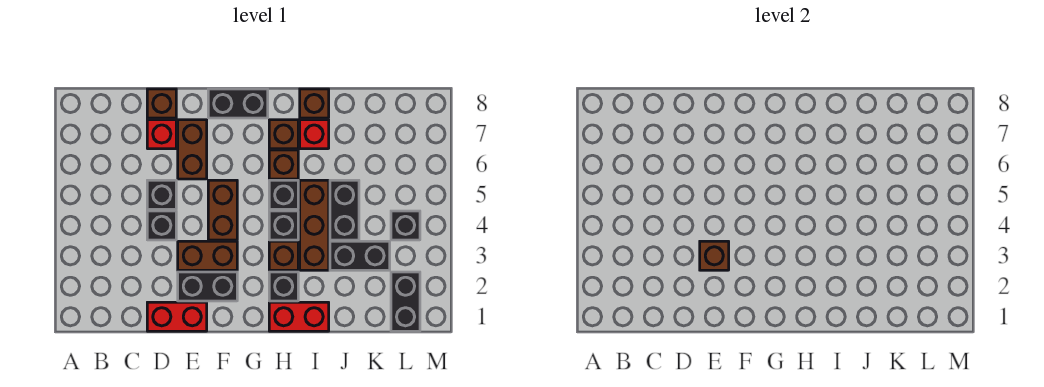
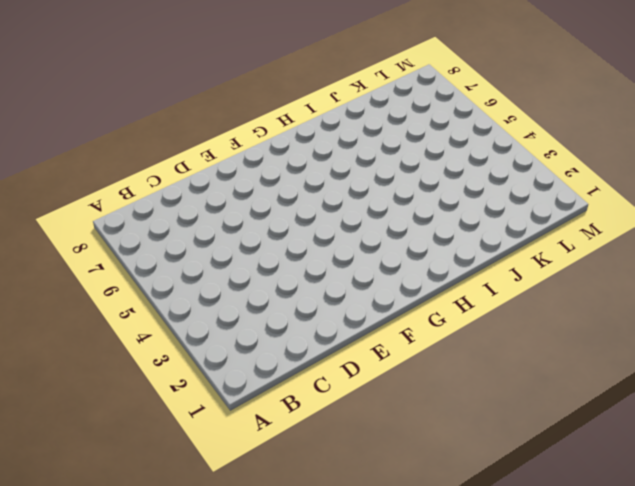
none -> red brick D1:E1 level 1
none -> black brick D4 level 1
none -> black brick D5 level 1

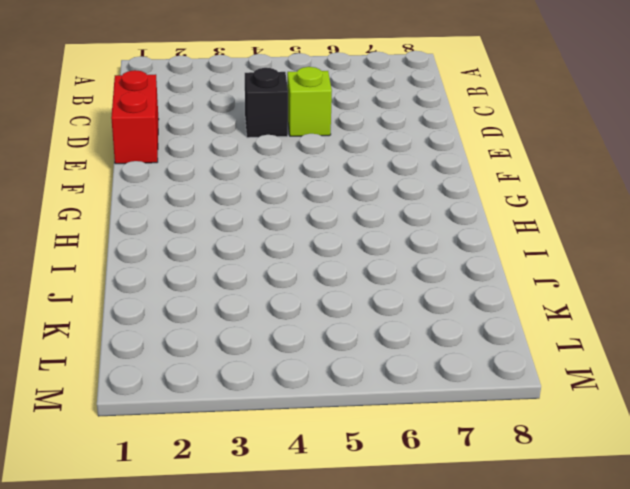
lime brick D5 level 1 -> black brick D5 level 1
none -> red brick D7 level 1
none -> brown brick D8 level 1
none -> black brick E2:F2 level 1

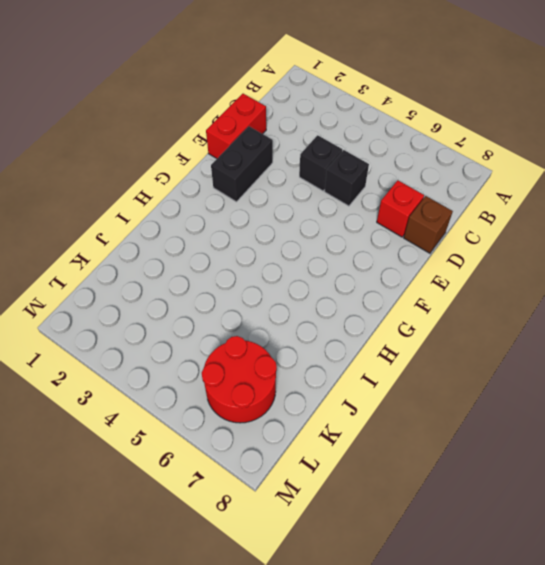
red round brick K6:L7 level 1 -> none
none -> brown brick E3:F3 level 1
none -> brown brick E6:E7 level 1
none -> brown brick F4:F5 level 1

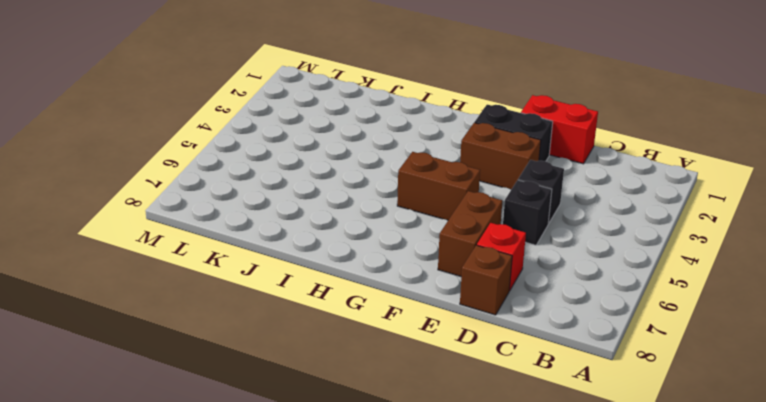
brown brick F5:G5 level 1 -> brown brick F4:F5 level 1
none -> black brick F8:G8 level 1
none -> red brick H1:I1 level 1
none -> black brick H2 level 1

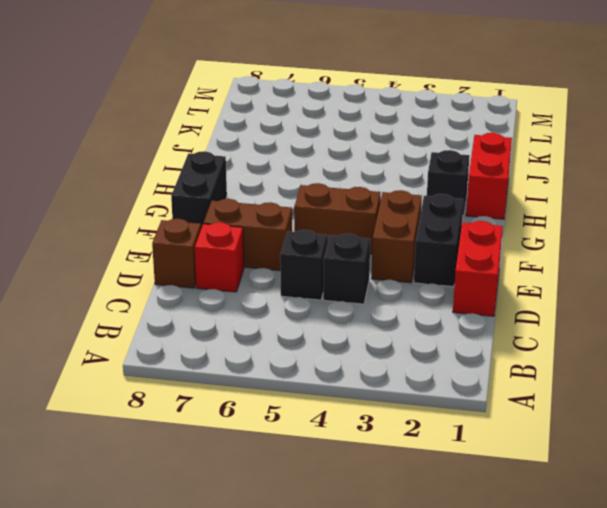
none -> brown brick H3 level 1
none -> black brick H4 level 1
none -> black brick H5 level 1

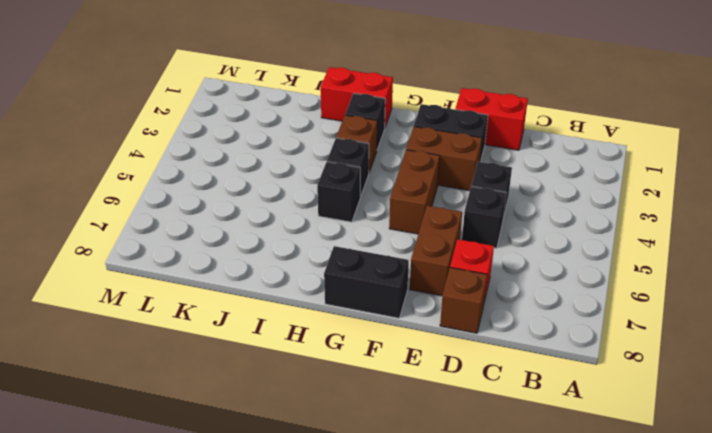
none -> brown brick H6 level 1
none -> brown brick H7 level 1
none -> brown brick I3:I5 level 1

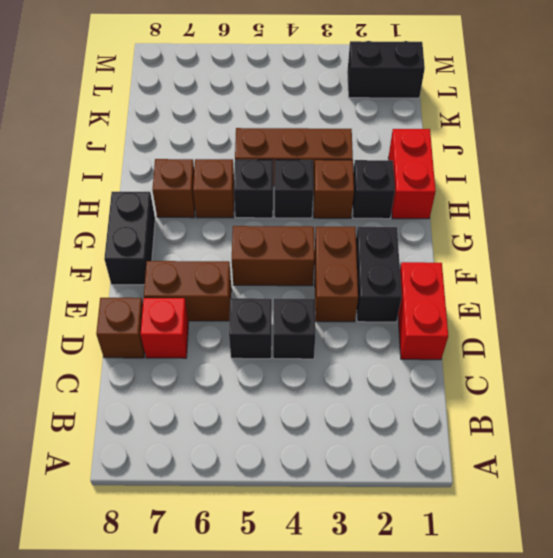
none -> red brick I7 level 1
none -> brown brick I8 level 1
none -> black brick J3:K3 level 1

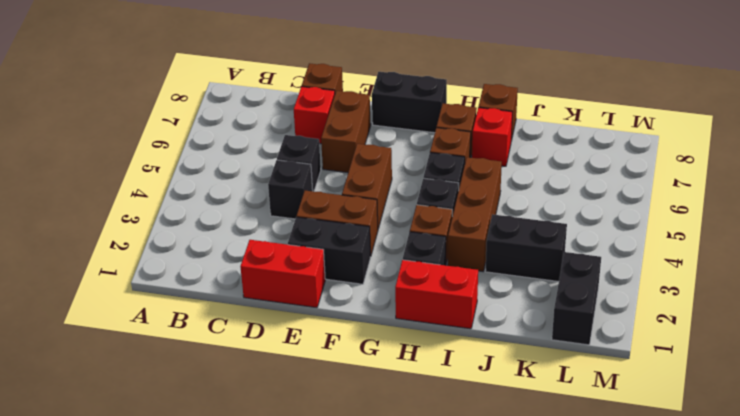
none -> black brick J4:J5 level 1
none -> black brick L4 level 1
none -> brown brick E3 level 2

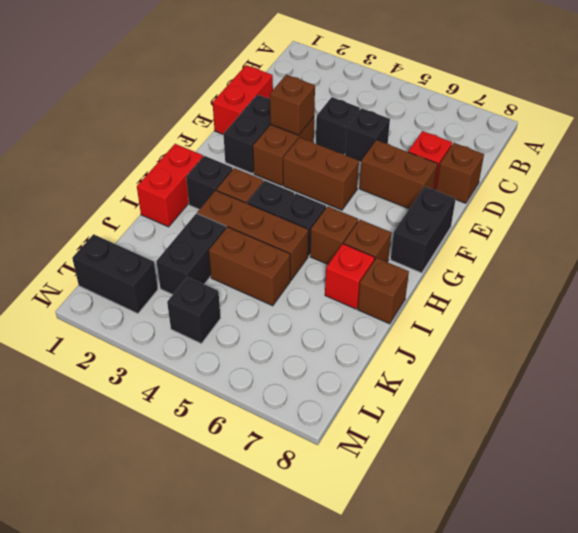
brown brick J4:J5 level 1 -> black brick J4:J5 level 1

